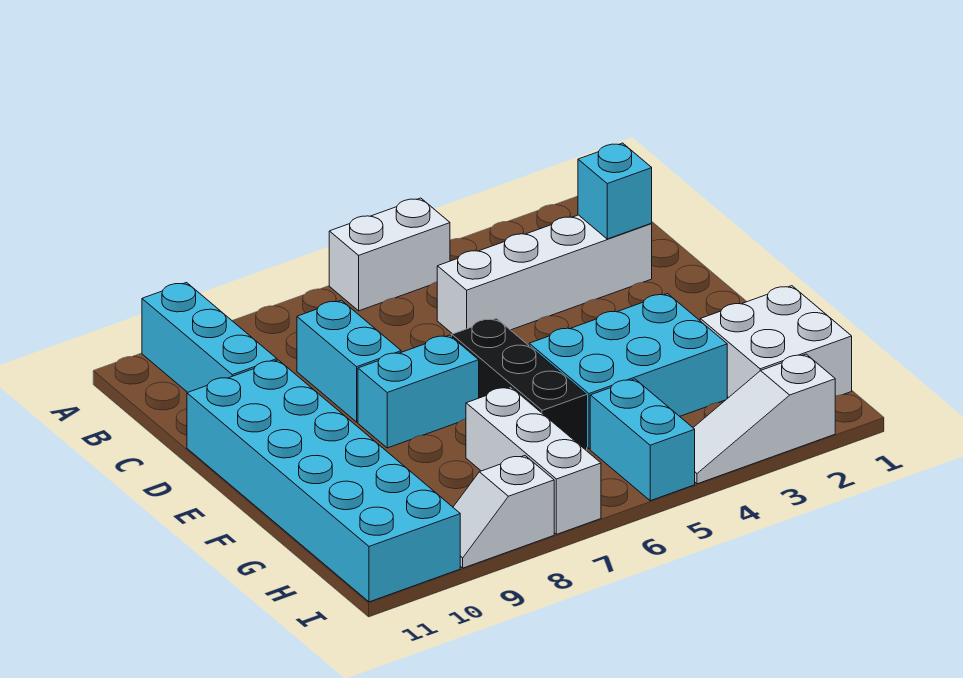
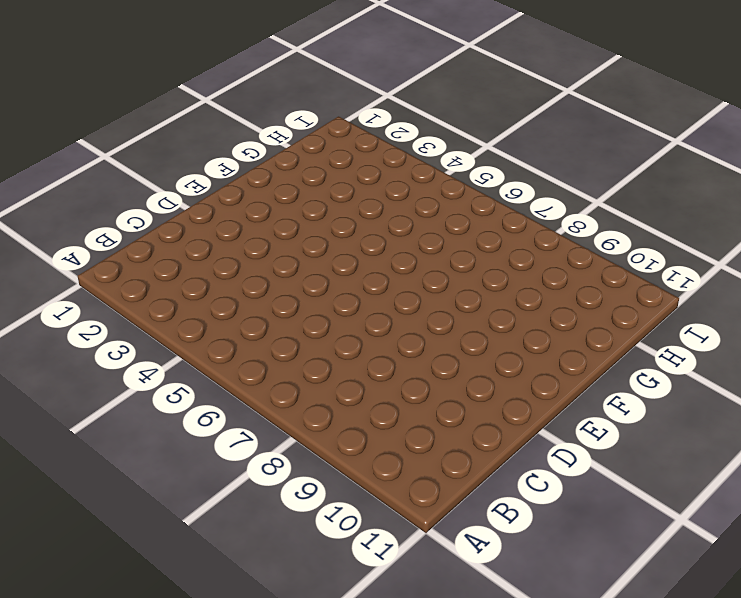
none -> white brick A5:A6 level 1
none -> cyan brick A10:C10 level 1
none -> white brick C2:C5 level 1

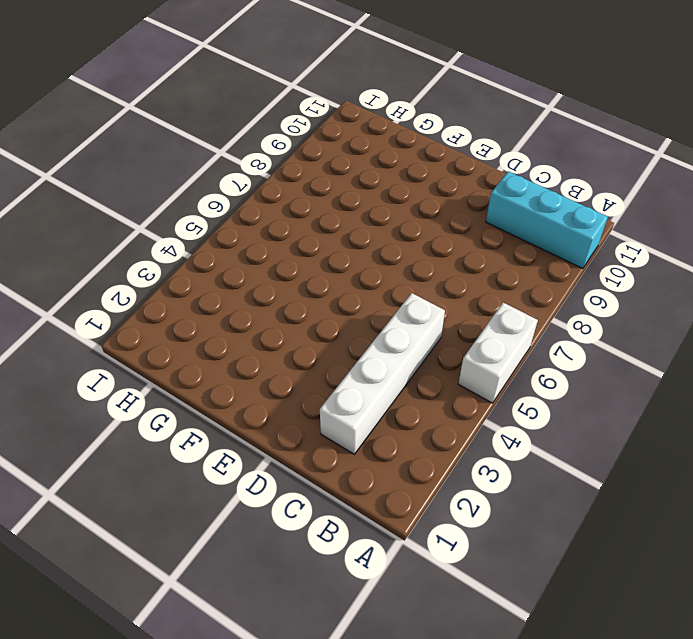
none -> cyan brick C8:D8 level 1
none -> cyan brick D10:I11 level 1
none -> black brick E6:G6 level 1

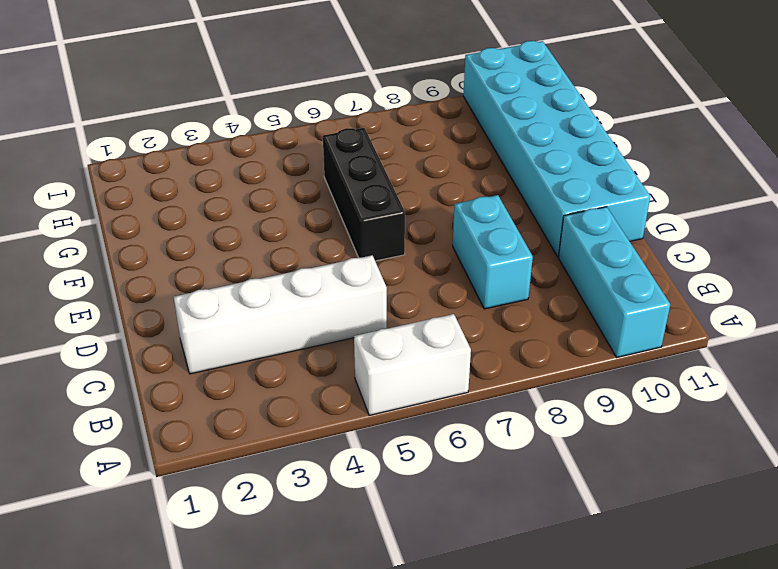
none -> cyan brick E7:E8 level 1
none -> cyan brick F3:G5 level 1
none -> white brick G1:H2 level 1

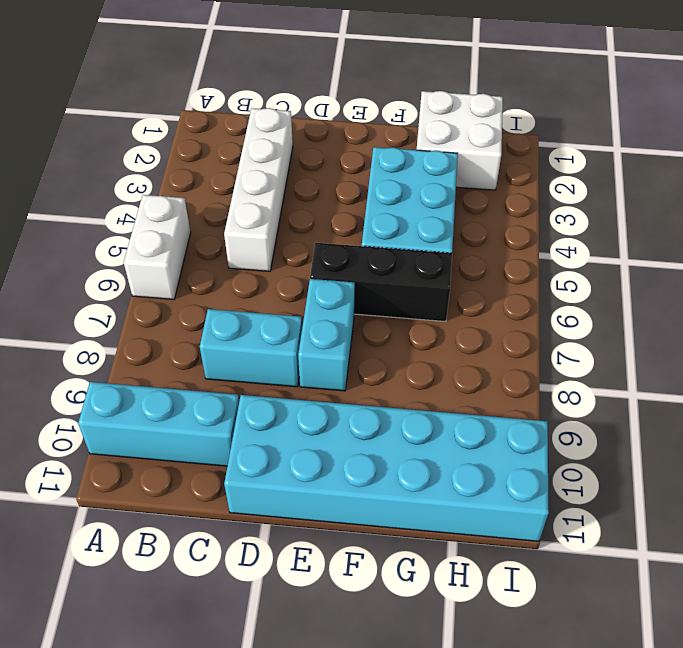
none -> white brick G7:I7 level 1
none -> cyan brick H5:I5 level 1
none -> white slope I2:I4 level 1 top 2

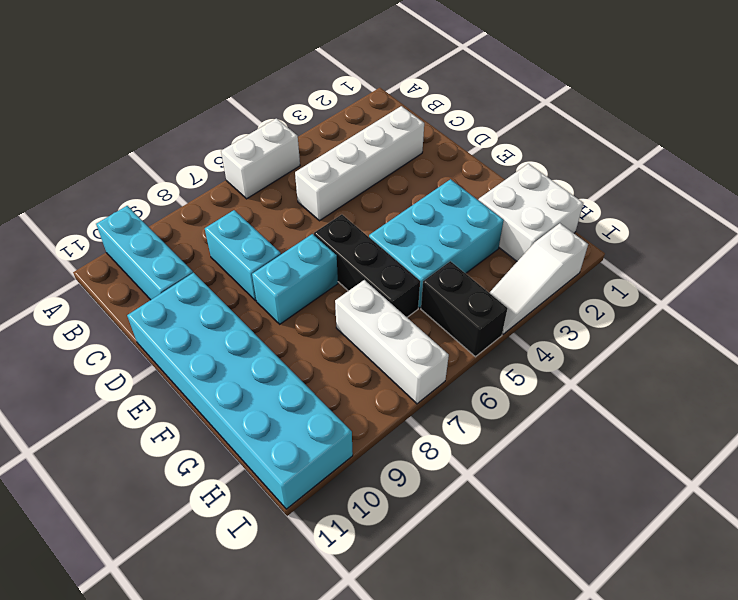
black brick H5:I5 level 1 -> cyan brick H5:I5 level 1
none -> white slope I8:I9 level 1 top 8
none -> cyan brick C2 level 2

